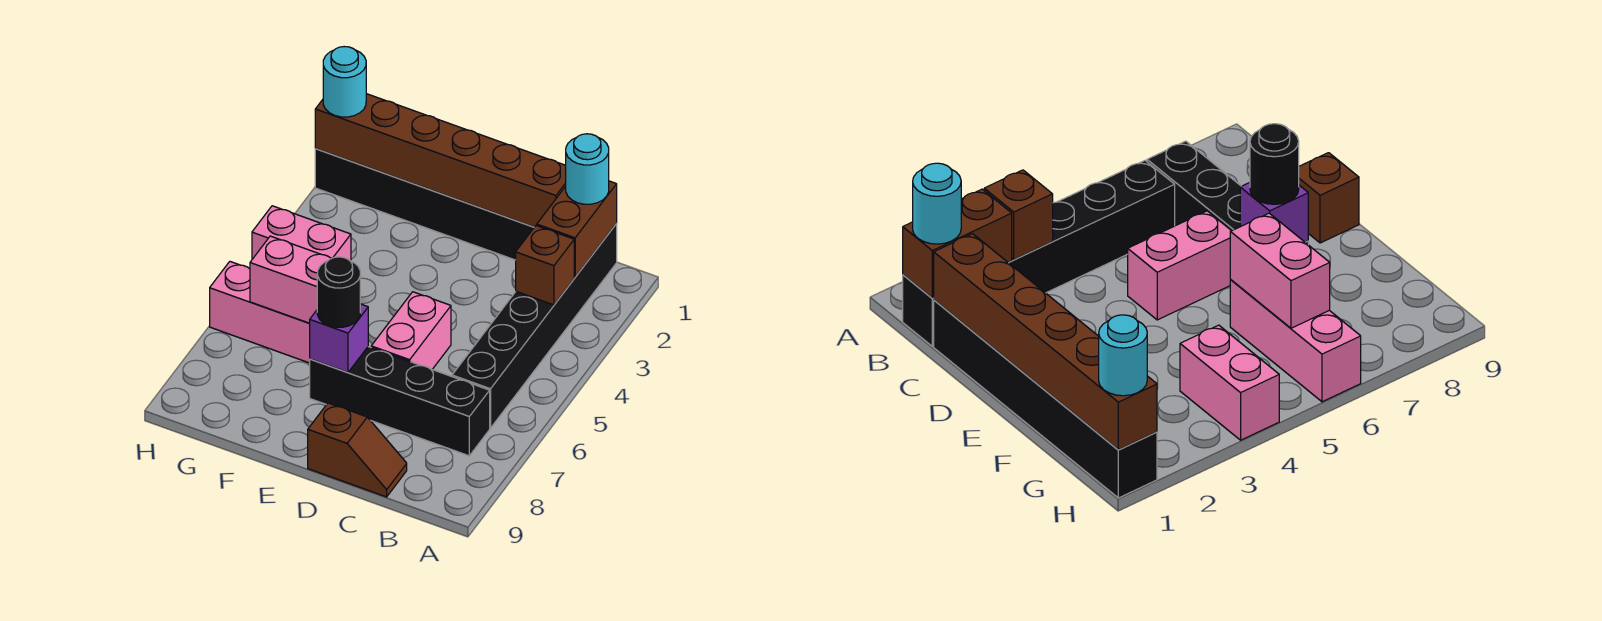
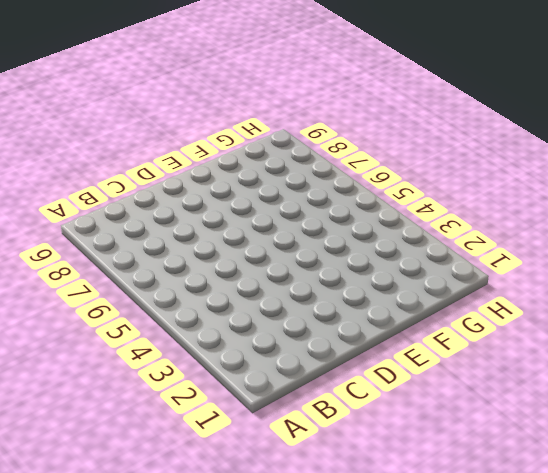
none -> black brick B1:B6 level 1
none -> black brick B7:E7 level 1
none -> black brick C1:H1 level 1

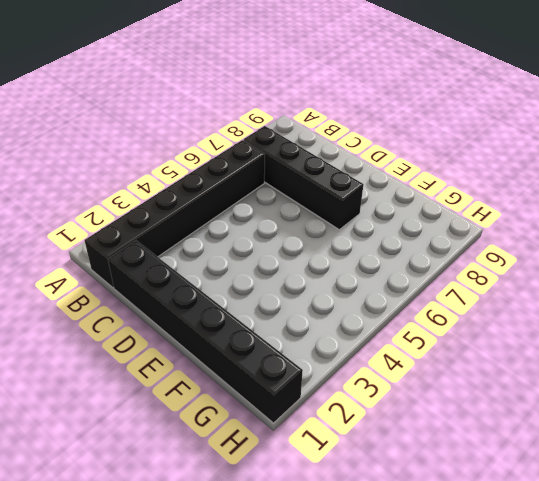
none -> brown slope C9:D9 level 1 top D
none -> pink brick D5:D6 level 1
none -> pink brick F6:H6 level 1

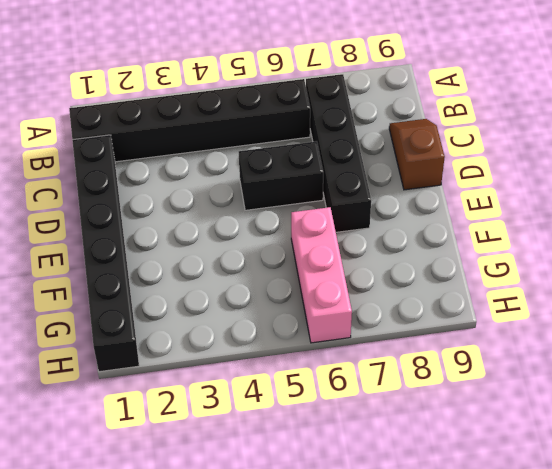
black brick D5:D6 level 1 -> pink brick D5:D6 level 1
none -> pink brick G4:H4 level 1
none -> brown brick B1:B2 level 2
none -> brown brick B3 level 2

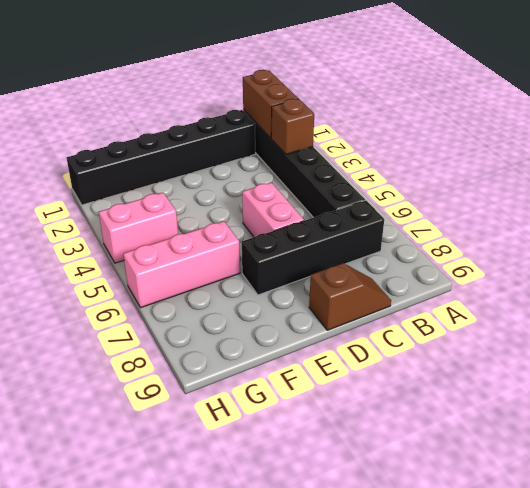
none -> brown brick C1:H1 level 2
none -> purple brick E7 level 2
none -> pink brick F6:G6 level 2

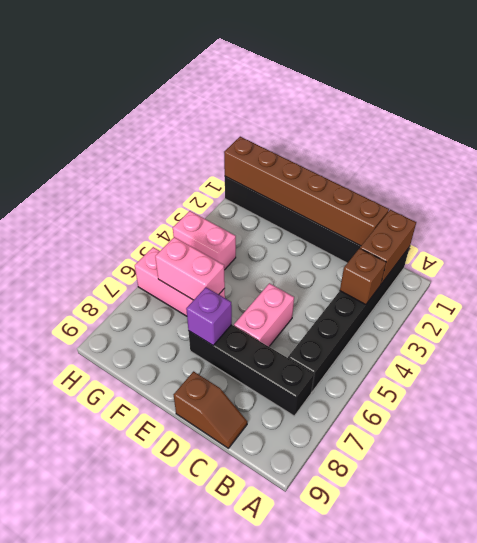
none -> cyan round brick B1 level 3
none -> black round brick E7 level 3
none -> cyan round brick H1 level 3

